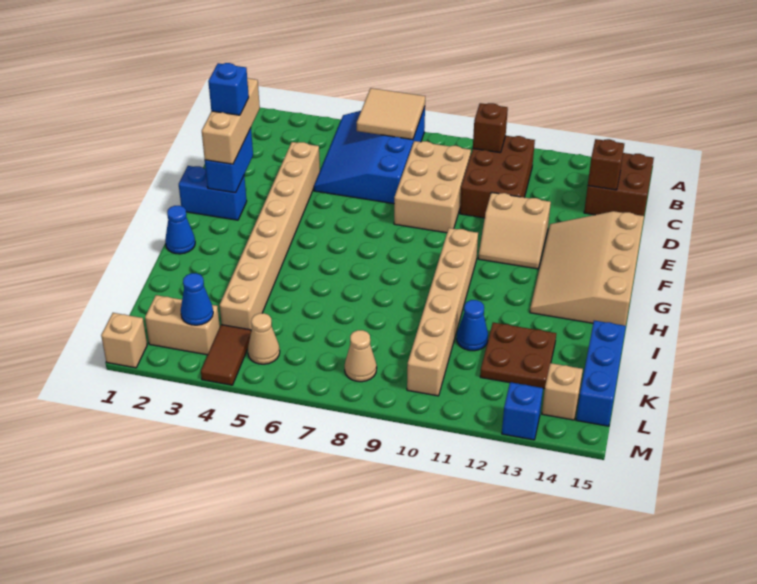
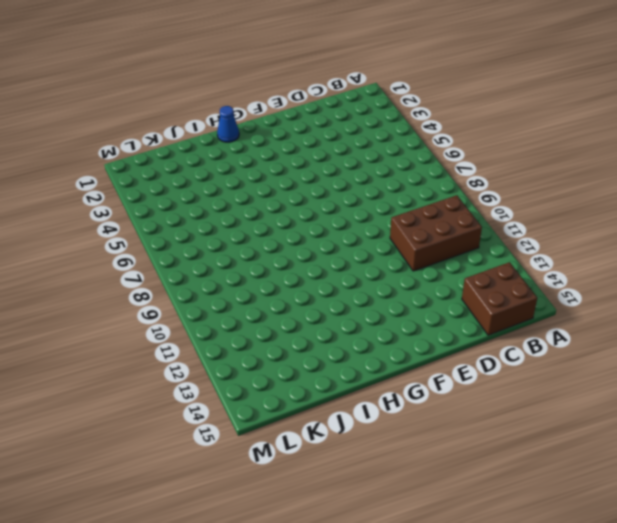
none -> blue slope A5:D7 level 1 top 7
none -> tan brick C8:E9 level 1
none -> tan brick D4:K4 level 1

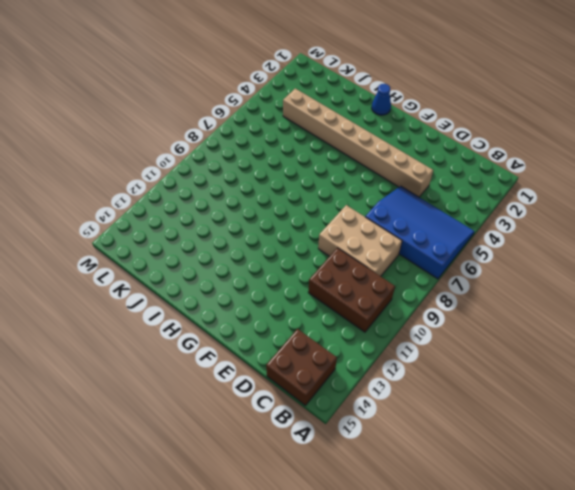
none -> tan slope E11:F12 level 1 top E
none -> tan slope E13:H15 level 1 top 15
none -> blue brick F1:F2 level 1

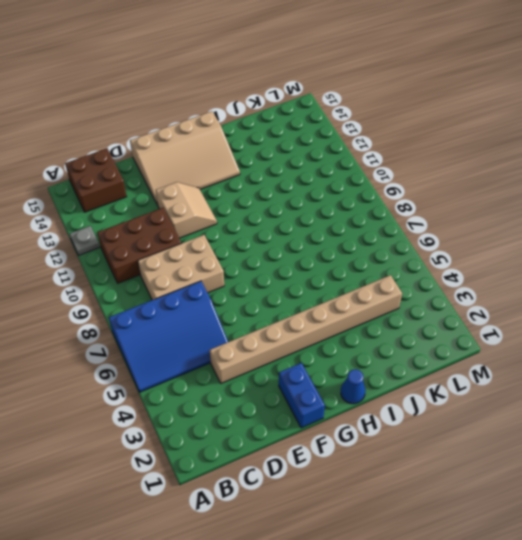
grey plate A12 level 1 -> none
none -> tan brick G10:L10 level 1
none -> blue cone J11 level 1
none -> brown plate J12:K13 level 1

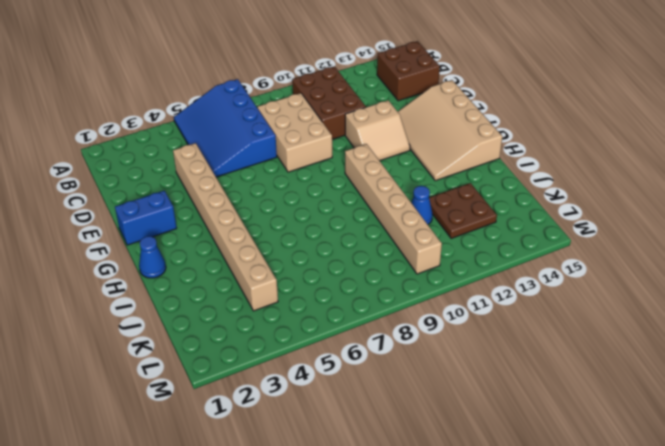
none -> blue brick J15:L15 level 1
none -> tan brick L2:L3 level 1
none -> brown tile L4:M4 level 1

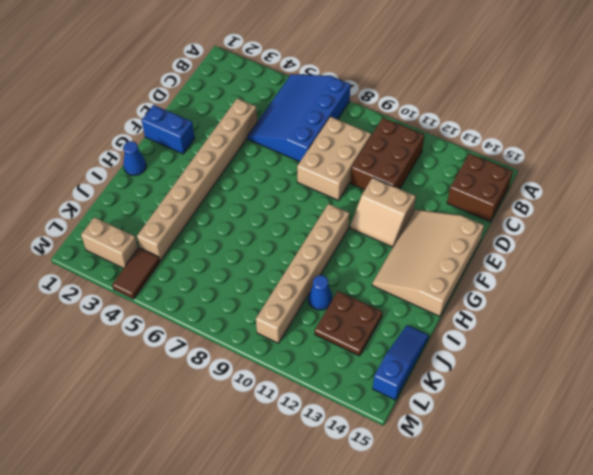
blue slope J15:L15 level 1 top L -> blue brick J15:L15 level 1
none -> tan cone L5 level 1
none -> tan cone L8 level 1
none -> tan brick L14 level 1

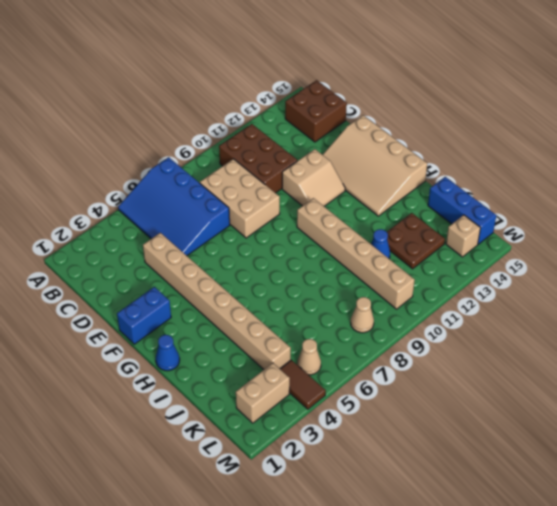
none -> tan brick M1 level 1
none -> blue brick M13 level 1
none -> tan tile A6:B7 level 2

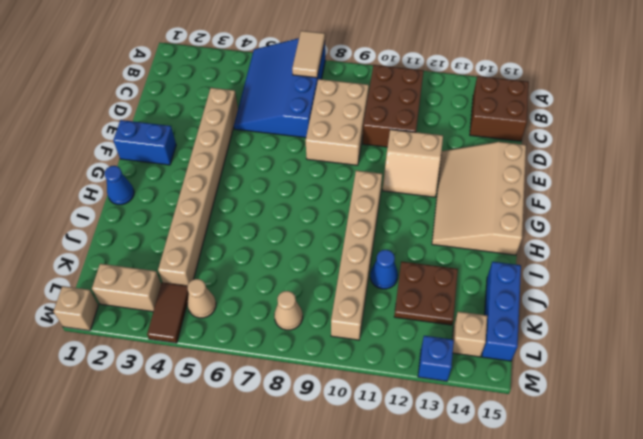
tan tile A7:B7 level 2 -> tan tile A6:B7 level 2
none -> brown brick B10 level 2
none -> brown brick C14 level 2
none -> blue brick E2:F2 level 2

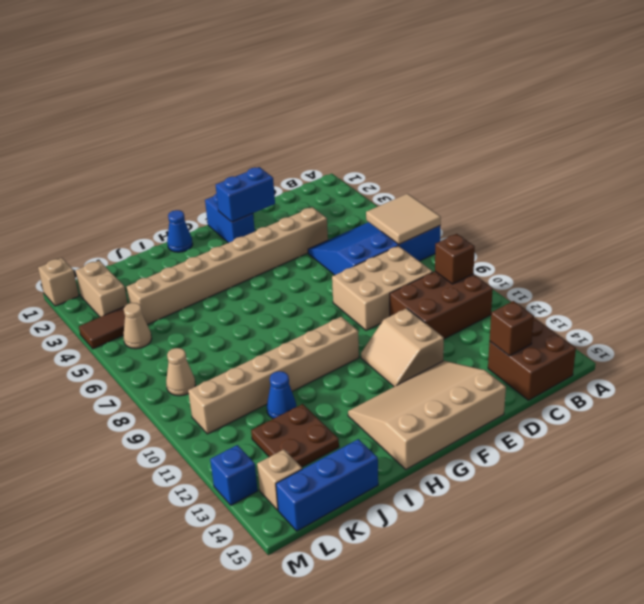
none -> blue cone L3 level 2
none -> tan brick D2:F2 level 3
none -> blue brick E2 level 4

